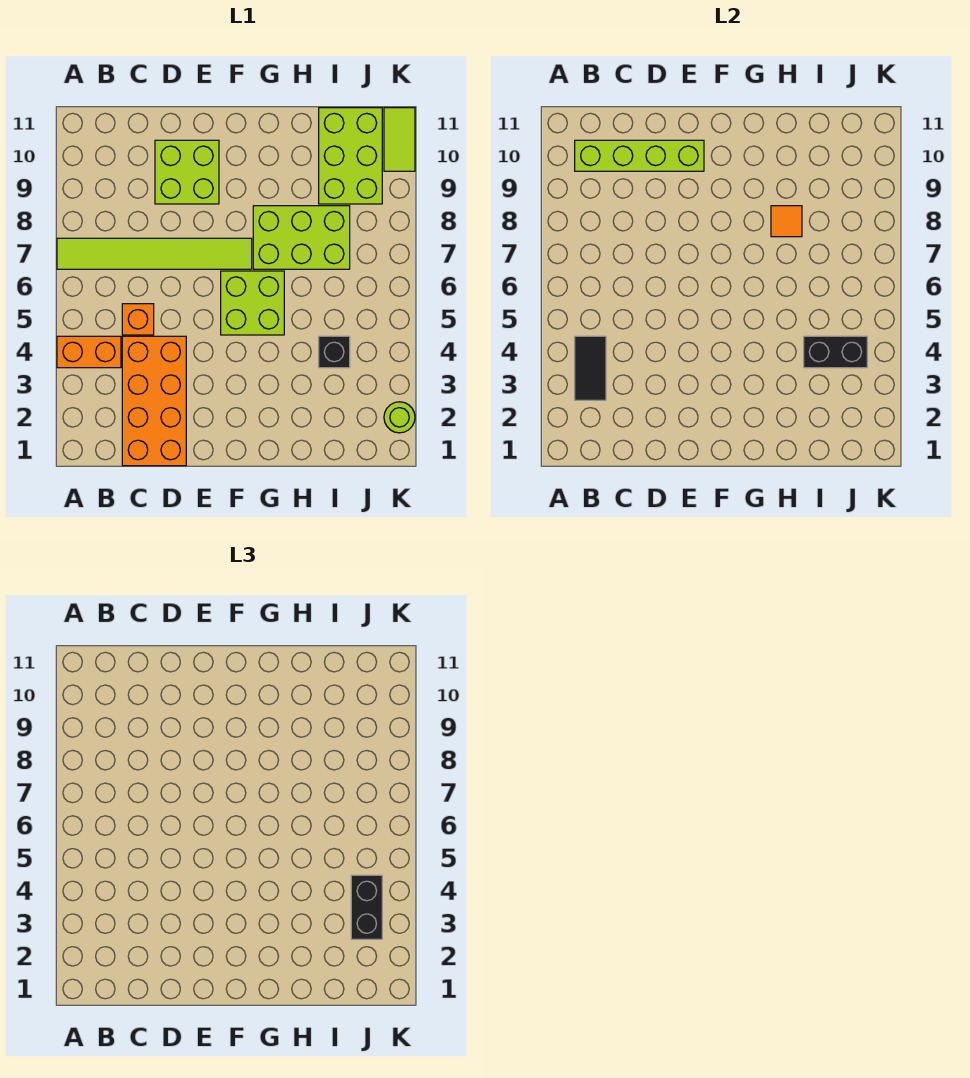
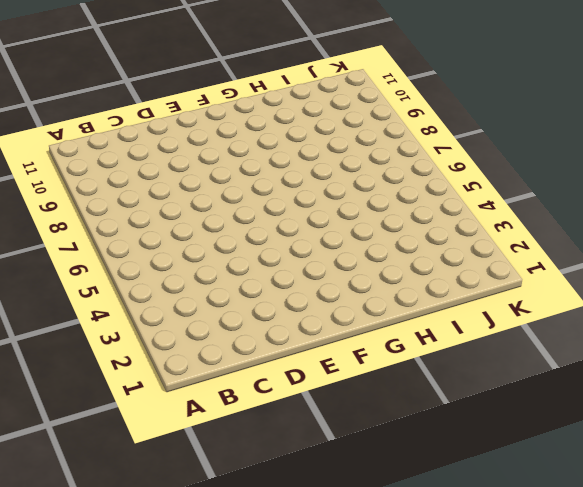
none -> orange brick A4:B4 level 1
none -> lime tile A7:F7 level 1
none -> orange brick C1:D4 level 1

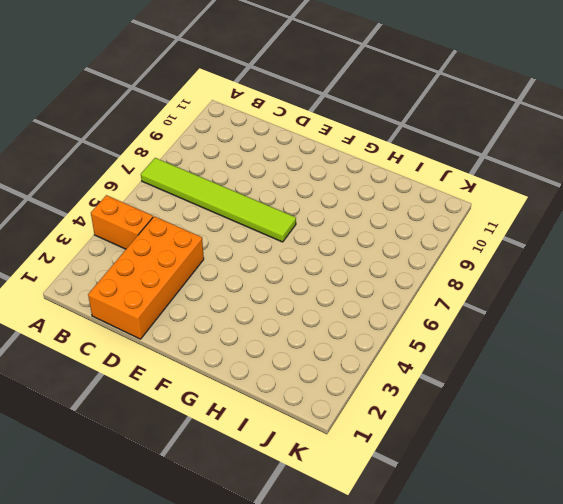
none -> orange brick C5 level 1
none -> lime brick D9:E10 level 1
none -> lime brick F5:G6 level 1

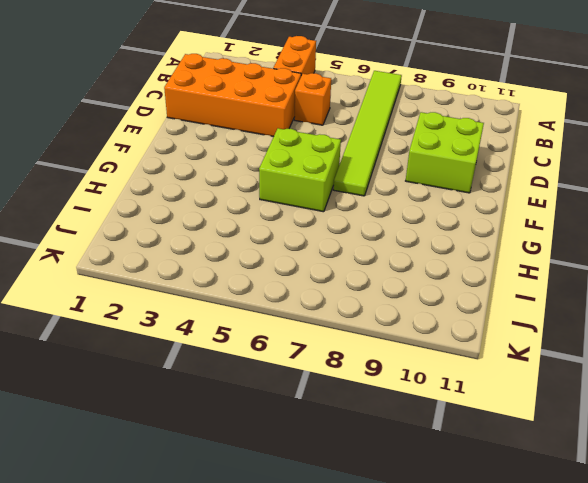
none -> lime brick G7:I8 level 1
none -> black brick I4 level 1
none -> lime brick I9:J11 level 1

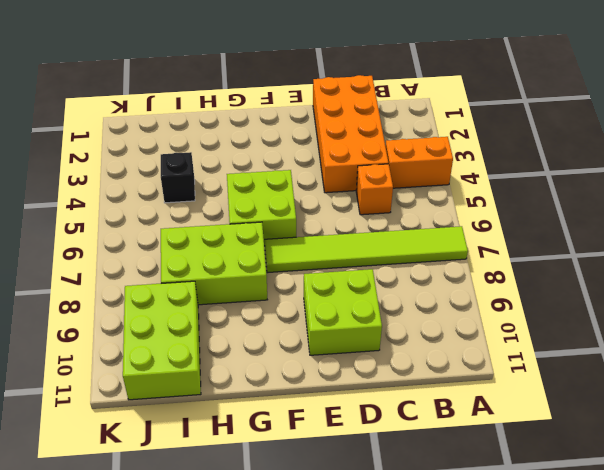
none -> lime round brick K2 level 1
none -> lime tile K10:K11 level 1
none -> black tile B3:B4 level 2

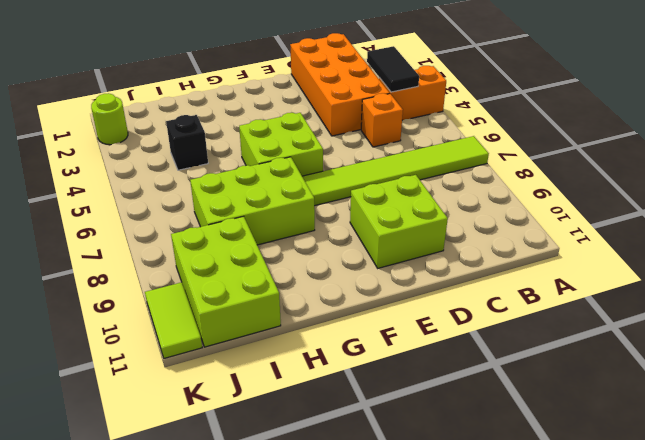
none -> lime brick B10:E10 level 2
none -> orange tile H8 level 2
none -> black brick I4:J4 level 2

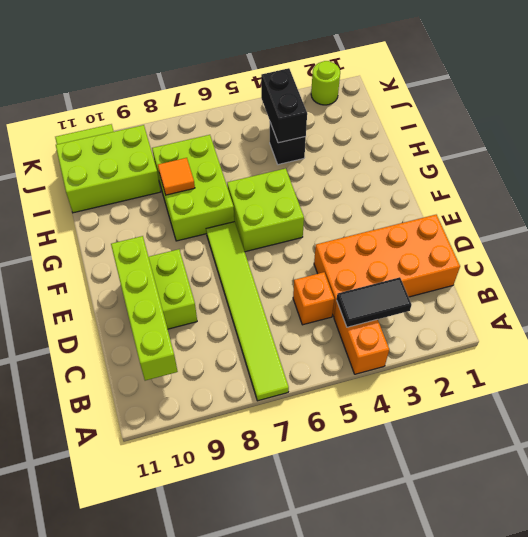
none -> black brick J3:J4 level 3

